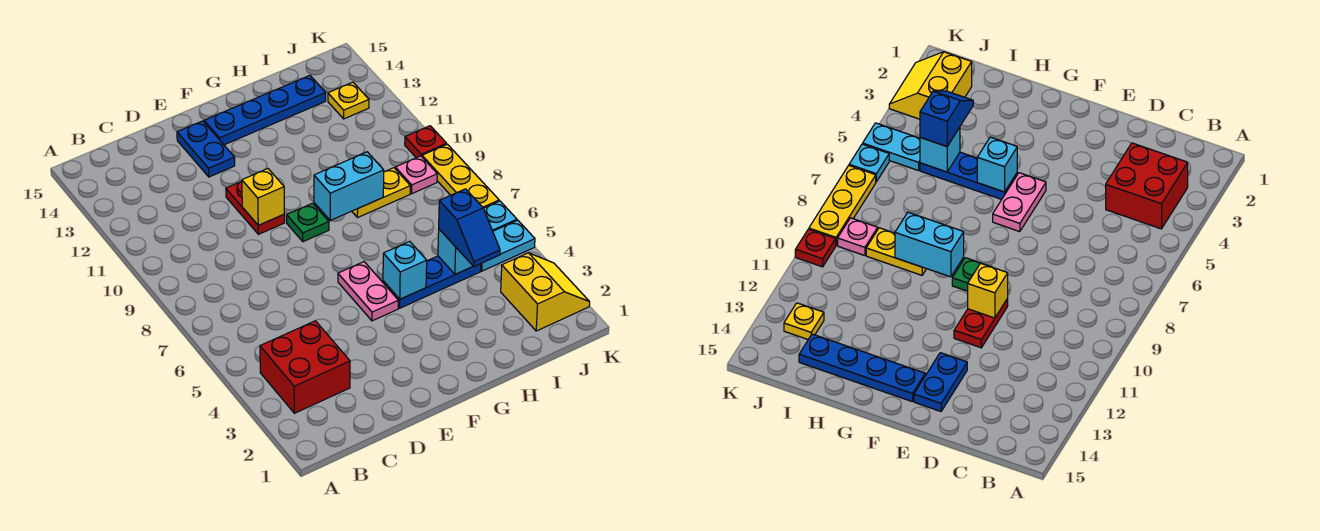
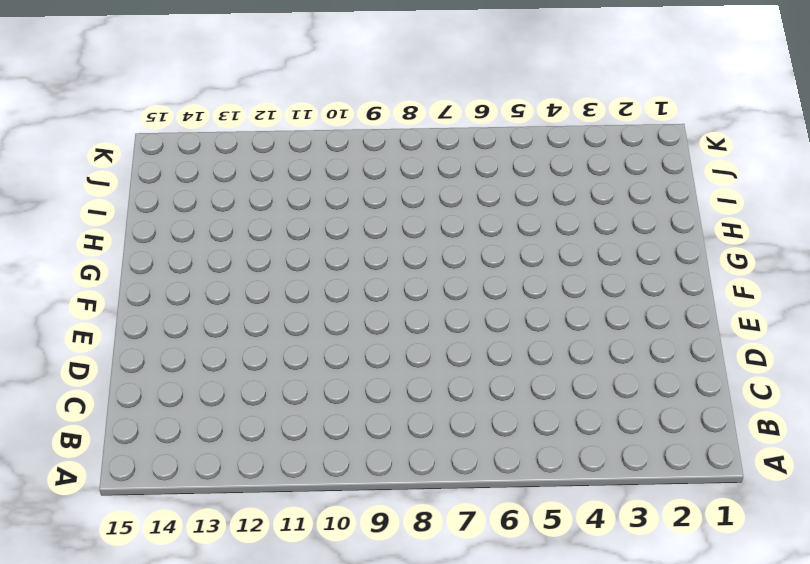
none -> red brick B3:C4 level 1
none -> red plate E10:E11 level 1
none -> blue plate E13:E14 level 1

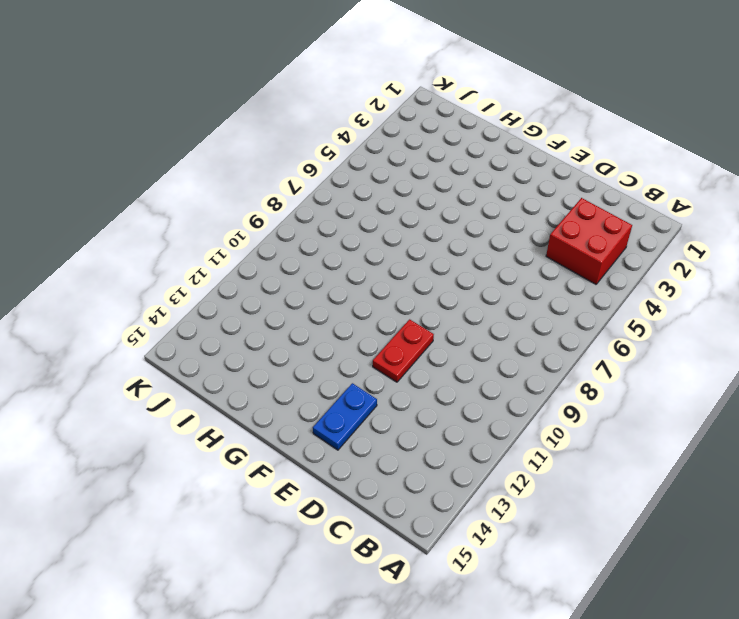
none -> pink plate F5:F6 level 1
none -> green plate F9 level 1
none -> blue plate F14:I14 level 1

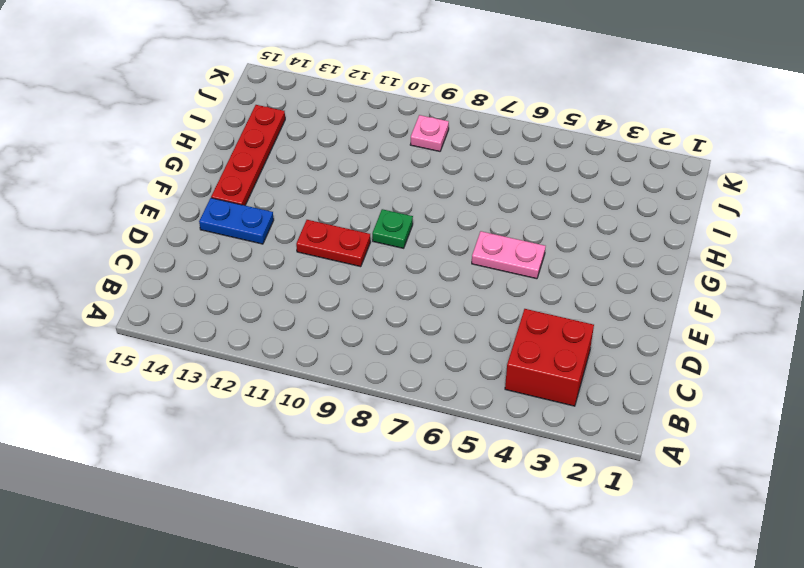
red plate F14:I14 level 1 -> blue plate F14:I14 level 1
none -> blue plate G5:I5 level 1
none -> yellow plate H9:I9 level 1
none -> yellow slope J2:K3 level 1 top J

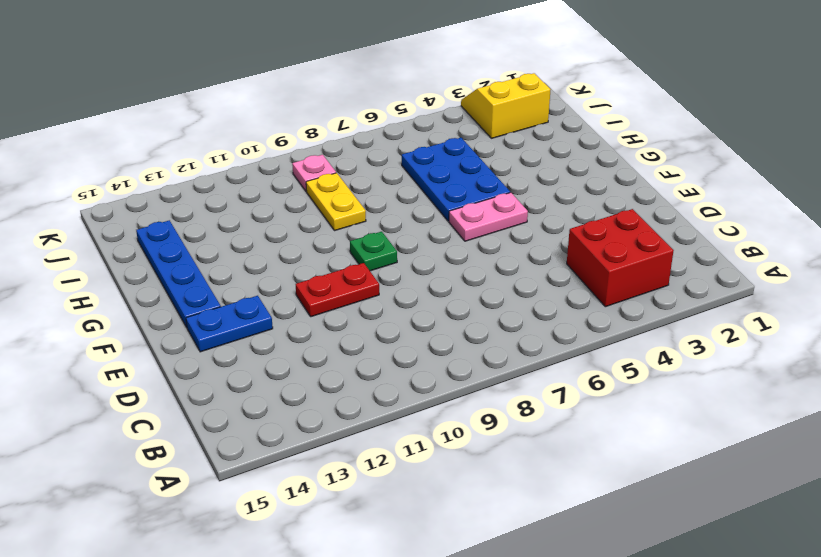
blue plate G5:I6 level 1 -> blue plate G5:I5 level 1
none -> cyan plate J5:K5 level 1
none -> yellow plate J13 level 1
none -> cyan plate K6 level 1

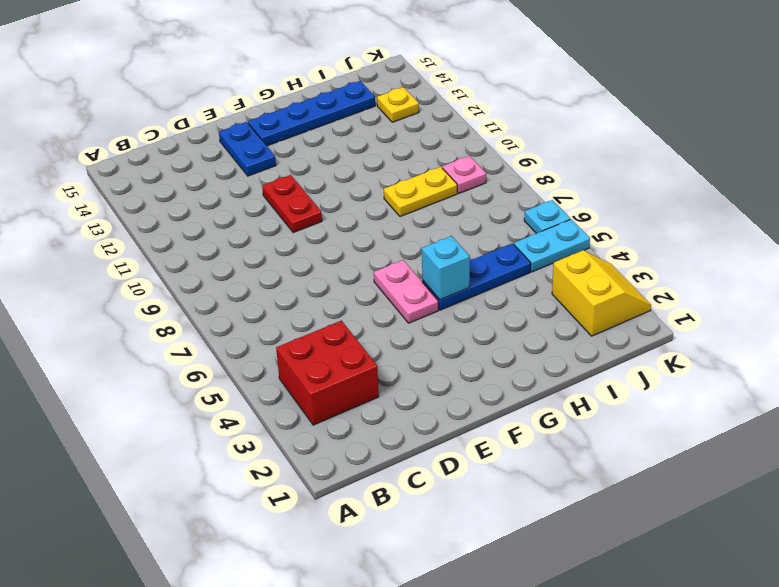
none -> green plate F9 level 1
none -> yellow plate K7:K9 level 1
none -> red plate K10 level 1

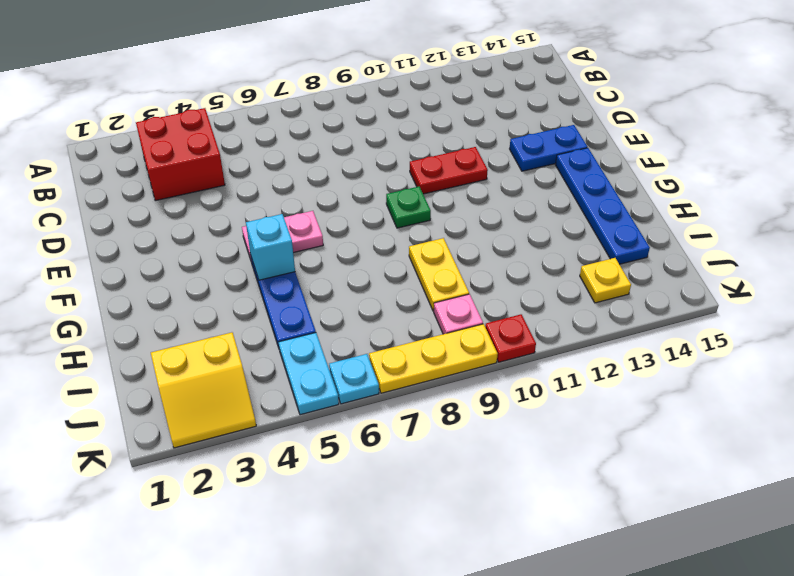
none -> yellow brick E10 level 2
none -> cyan brick G9:H9 level 2
none -> cyan brick I5 level 2

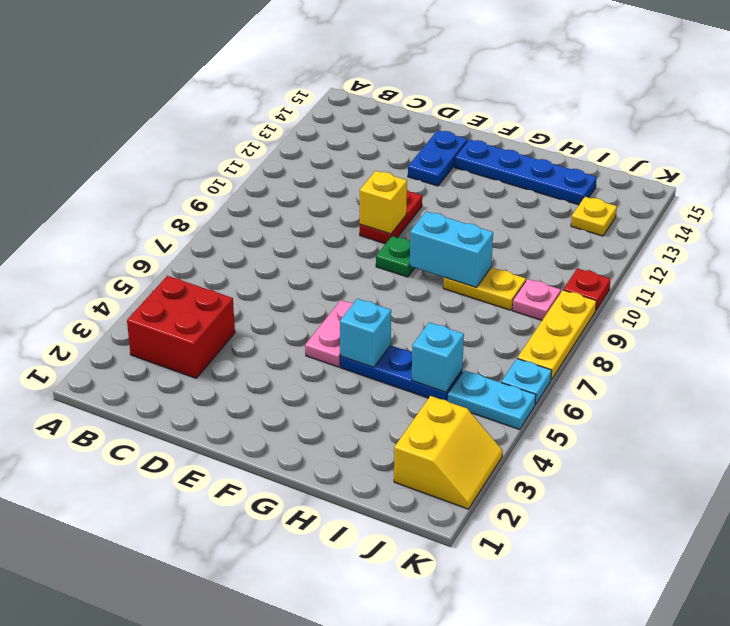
none -> blue slope I4:I5 level 3 top 5

